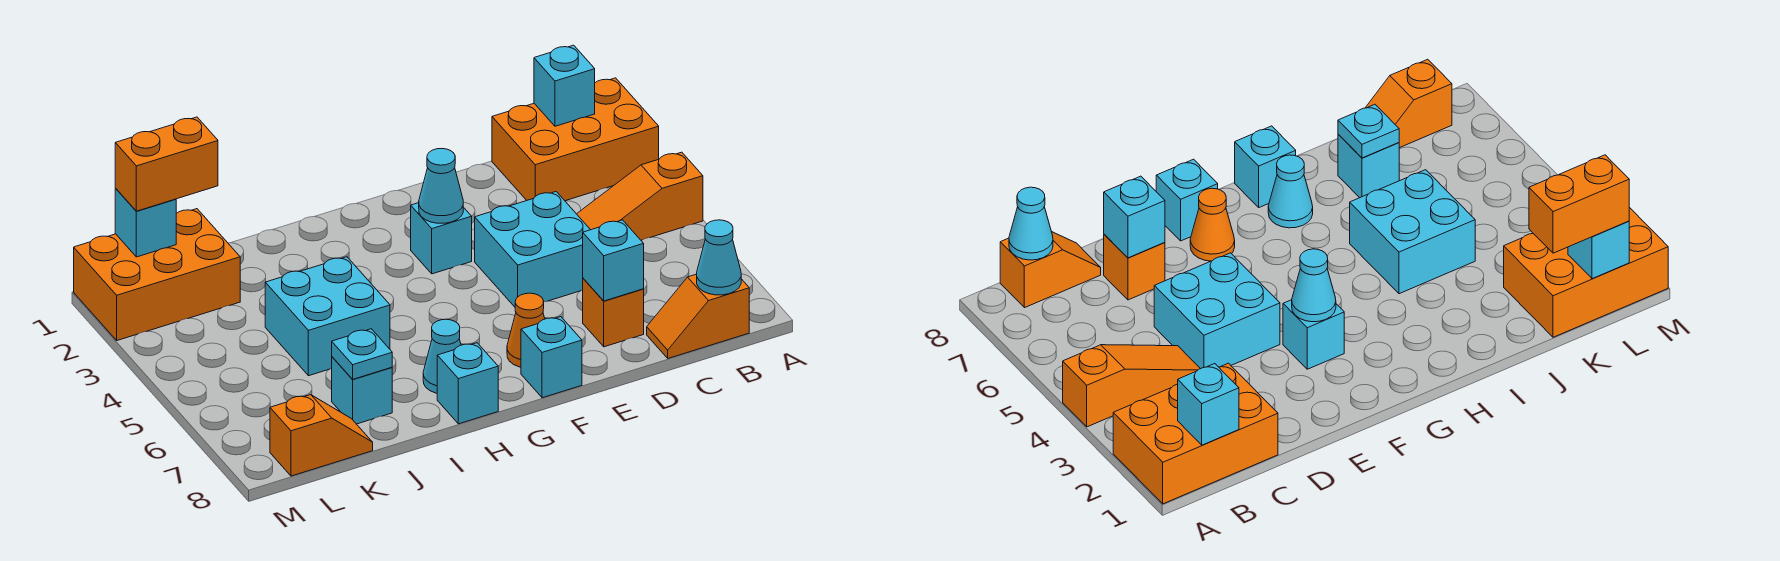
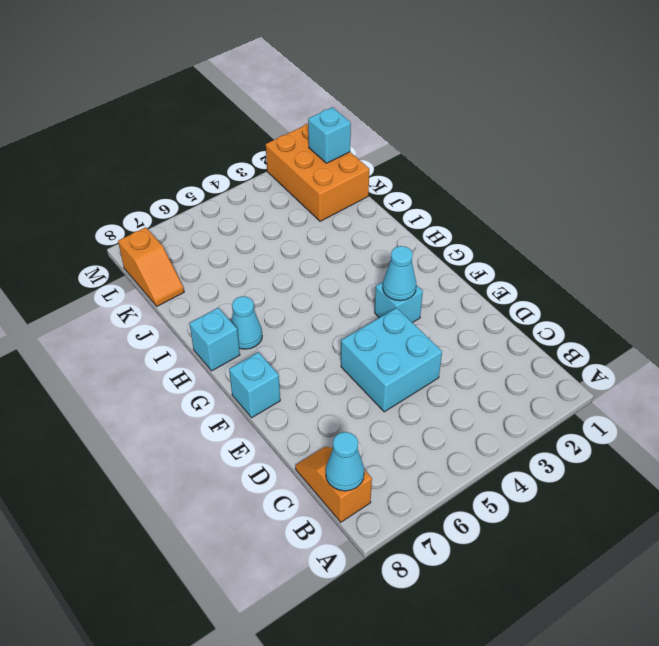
none -> orange brick A1:C2 level 1
none -> orange slope A4:C4 level 1 top A
none -> orange brick D7 level 1

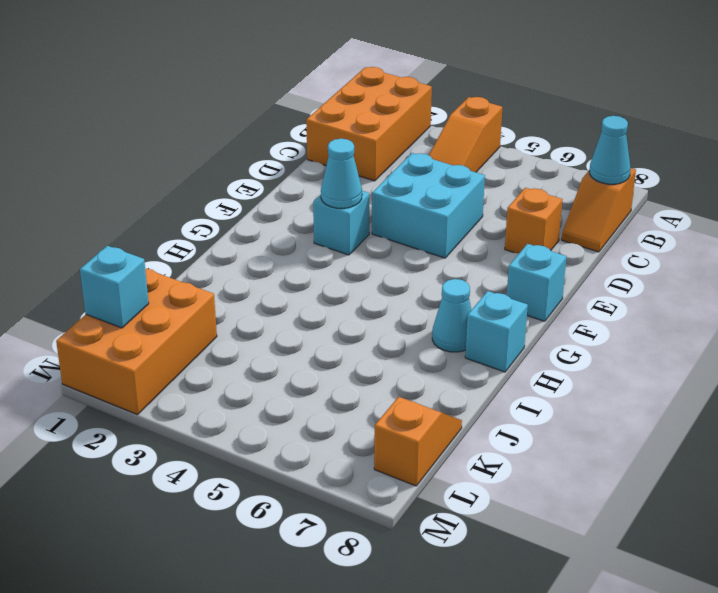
none -> orange cone F7 level 1
none -> cyan brick I4:J5 level 1
none -> cyan brick J7 level 1

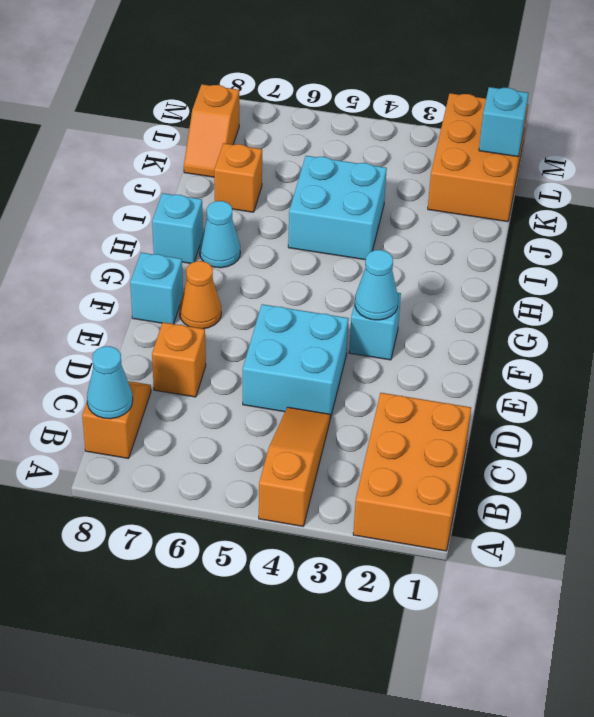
orange brick J7 level 1 -> cyan brick J7 level 1
none -> cyan brick B1 level 2
none -> cyan brick D7 level 2
none -> cyan plate J7 level 2

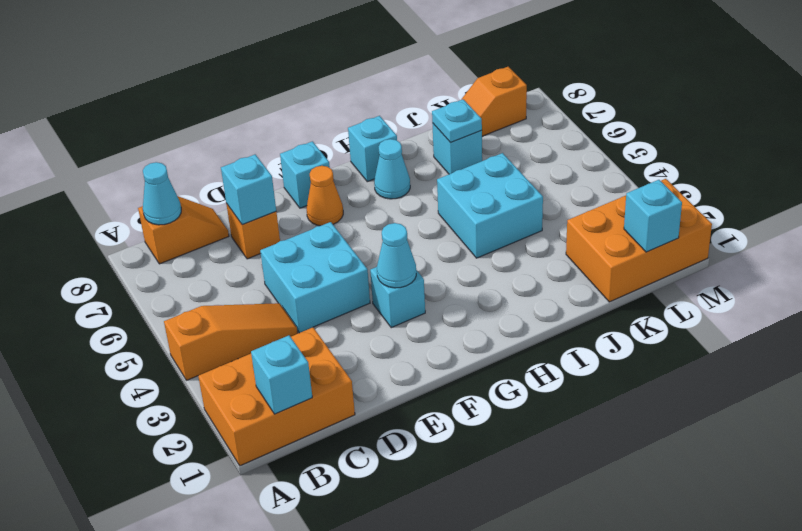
none -> orange brick K1:L1 level 3

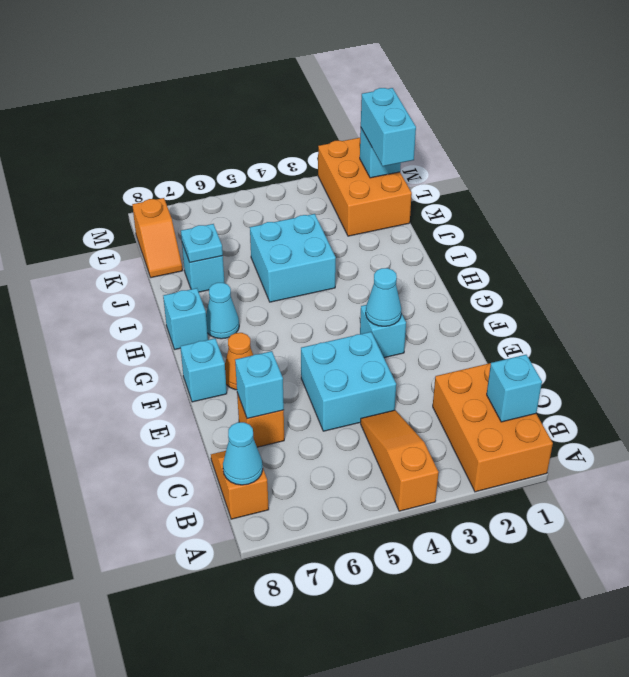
cyan brick K1:L1 level 3 -> orange brick K1:L1 level 3

